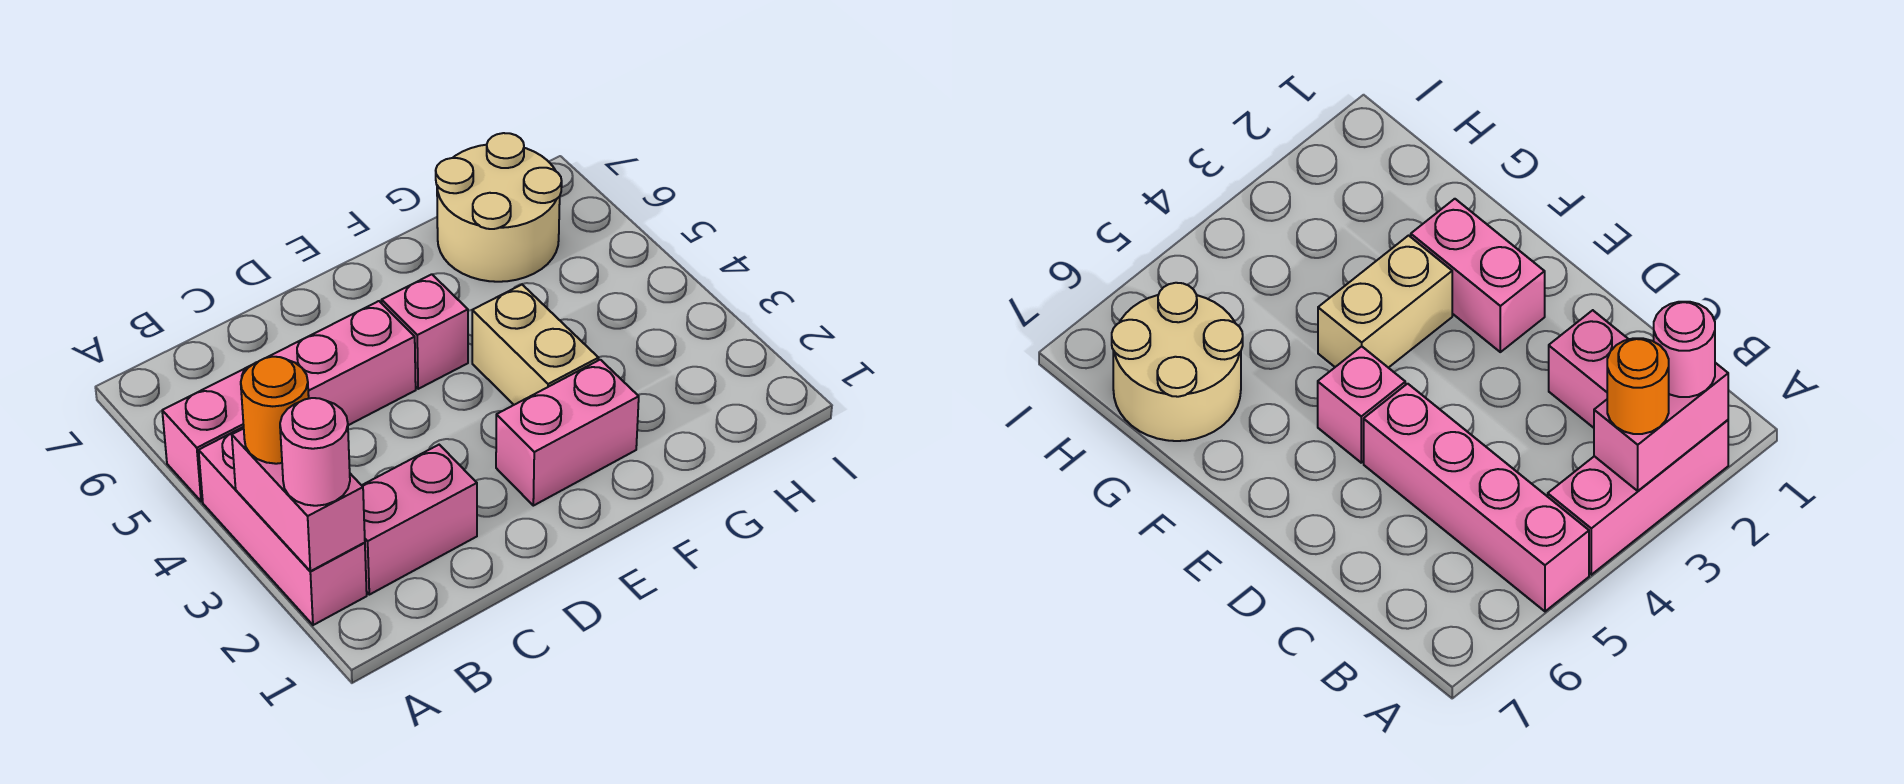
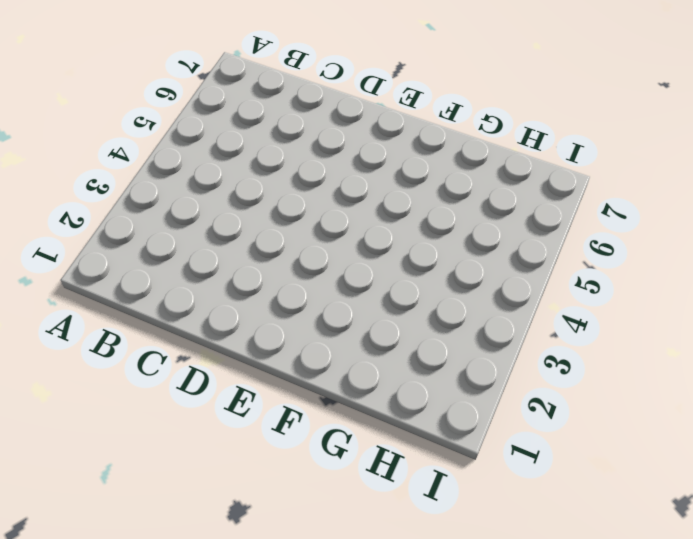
none -> pink brick A2:A4 level 1
none -> pink brick A5:D5 level 1

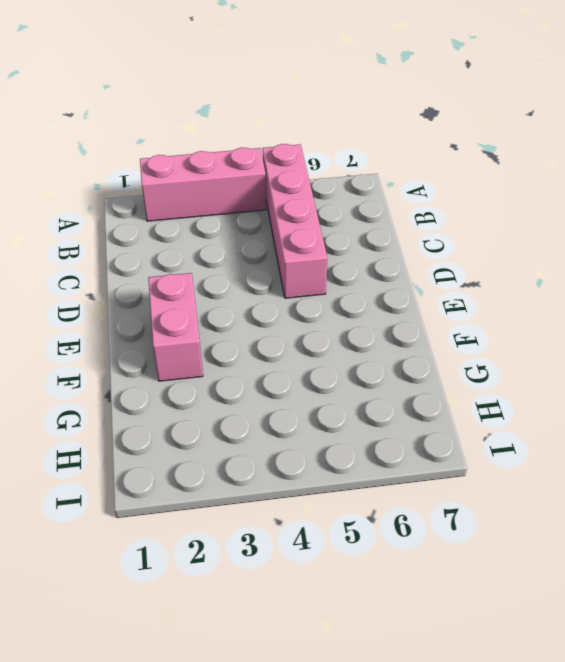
none -> pink brick B2:C2 level 1
none -> pink brick E5 level 1

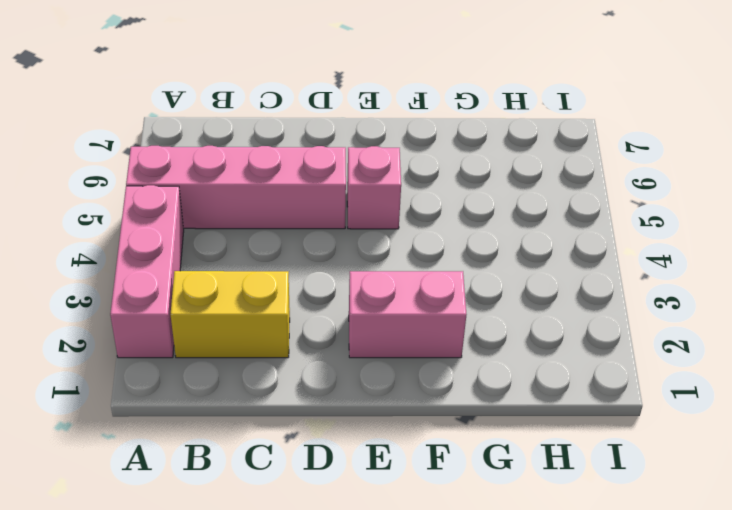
yellow brick B2:C2 level 1 -> pink brick B2:C2 level 1
none -> tan brick F3:F4 level 1
none -> tan round brick G6:H7 level 1

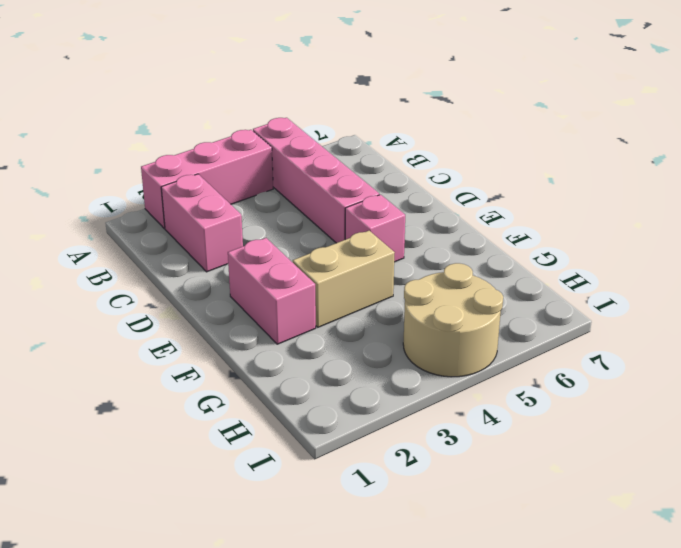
tan round brick H4:I5 level 1 -> tan round brick G6:H7 level 1
none -> pink brick A2:A3 level 2
none -> pink round brick A2 level 3

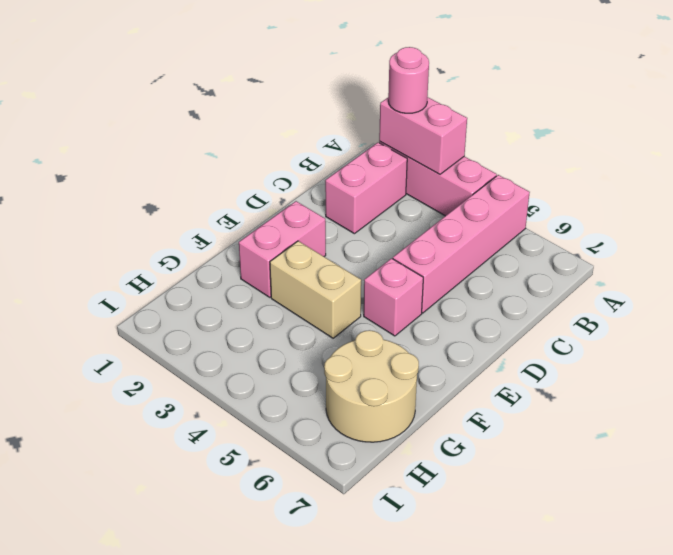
none -> orange round brick A3 level 3

